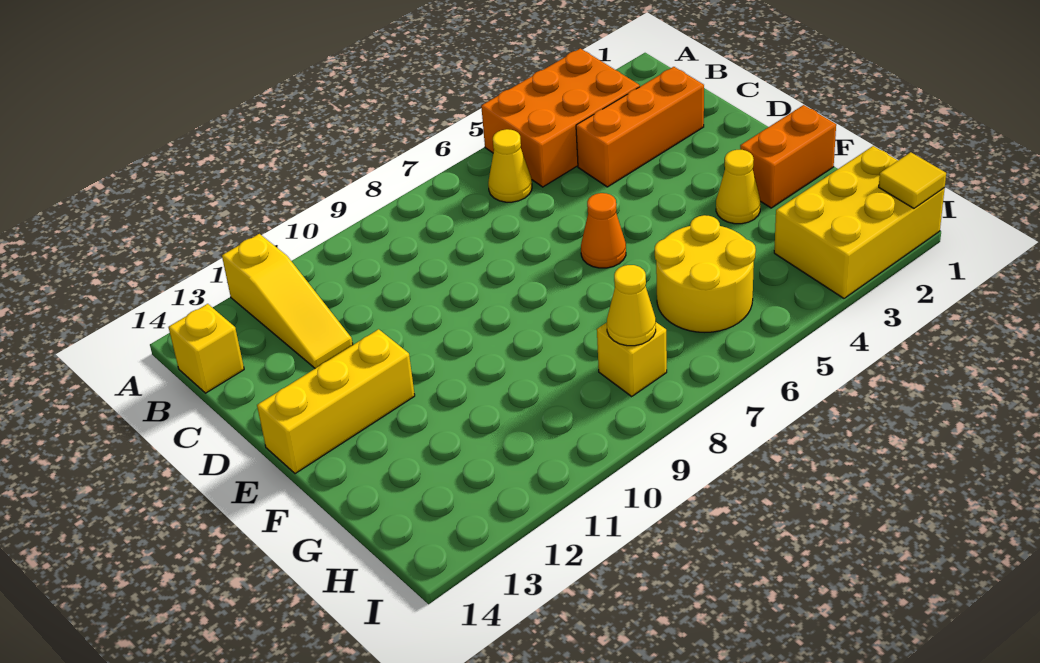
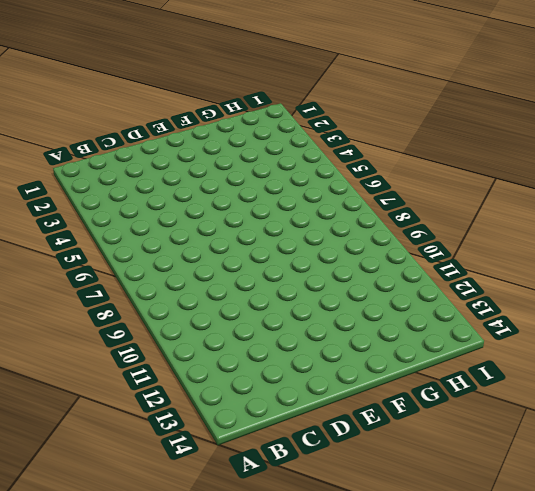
none -> orange brick A3:B5 level 1
none -> yellow slope A12:C12 level 1 top A
none -> yellow cone B6 level 1

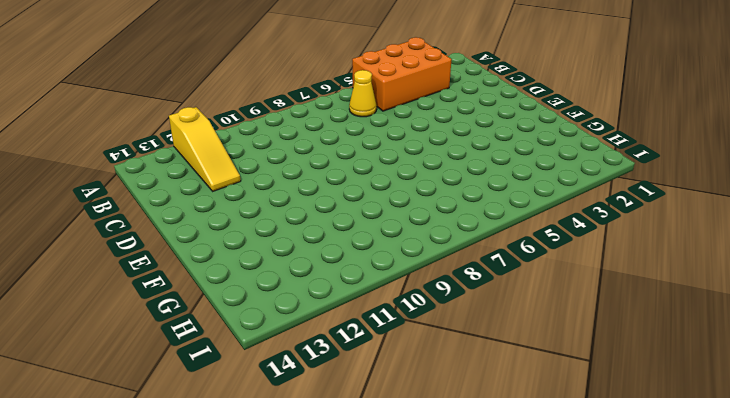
none -> yellow brick B14 level 1
none -> orange brick C2:C4 level 1
none -> orange cone E6 level 1

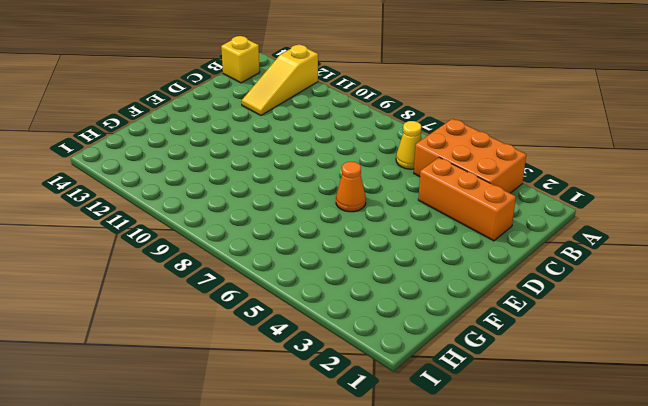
none -> yellow brick E12:E14 level 1
none -> orange brick F1:F2 level 1
none -> yellow cone F3 level 1

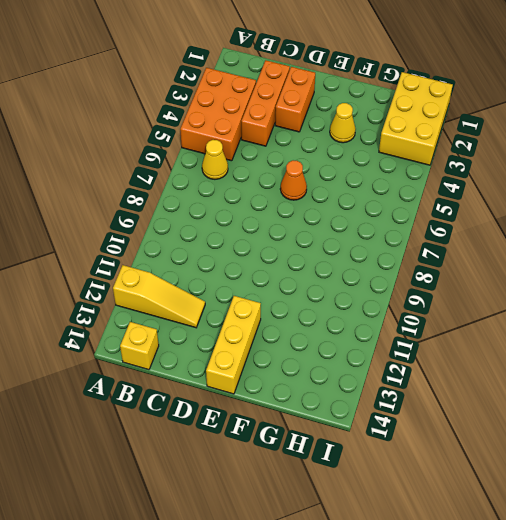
orange brick D2:D3 level 1 -> orange brick F1:F2 level 1
none -> yellow round brick G5:H6 level 1
none -> yellow brick H8 level 1
none -> yellow cone H8 level 2

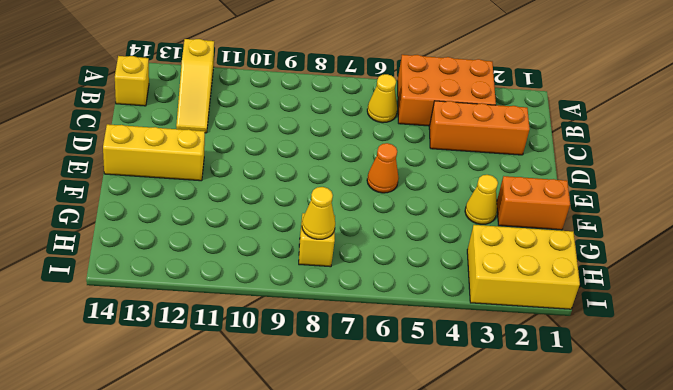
none -> yellow round brick G5:H6 level 1
none -> yellow tile I1 level 2

